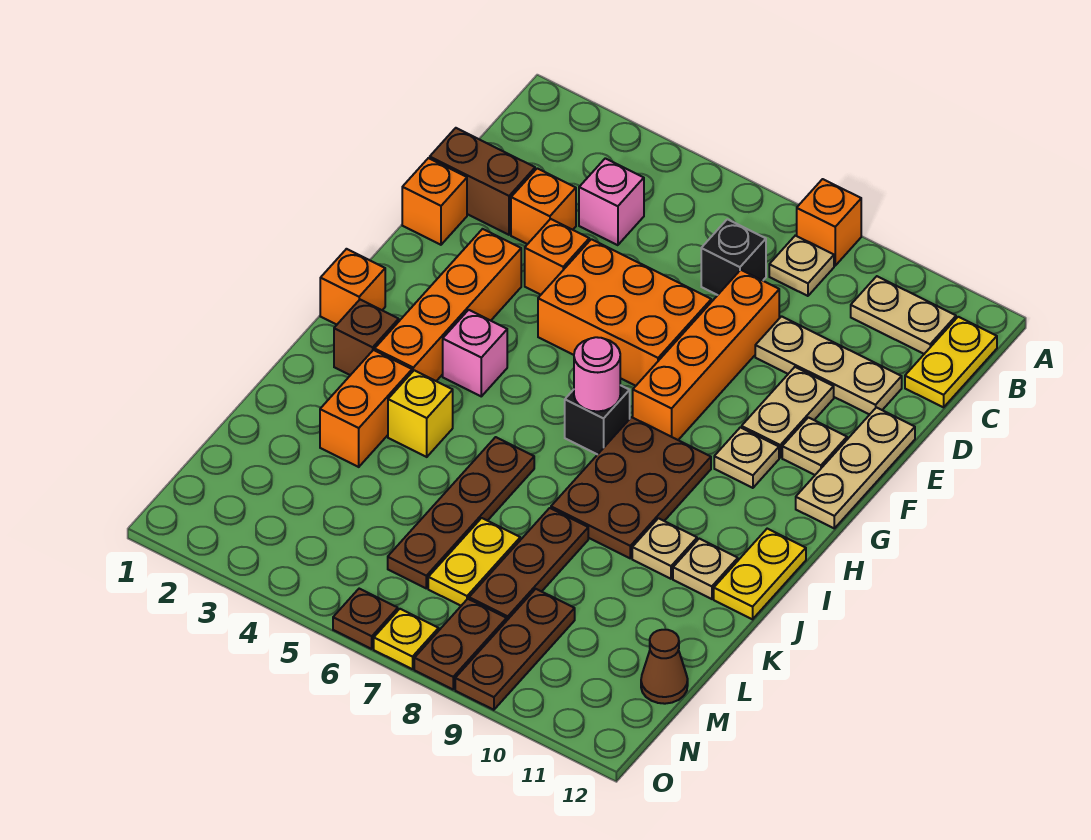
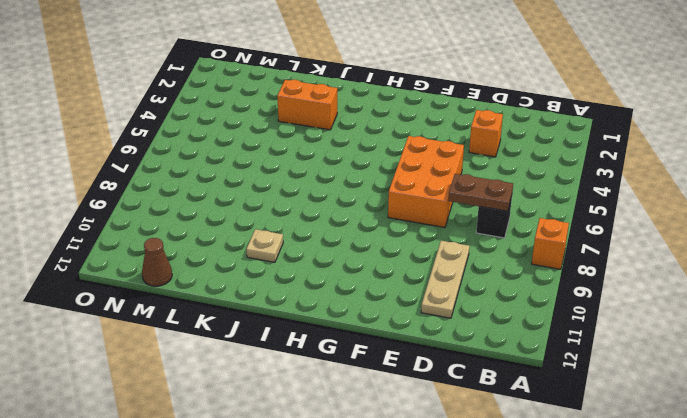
brown plate C7:D7 level 2 -> brown plate N8:O8 level 1
none -> tan plate B8 level 1
none -> tan plate B10:B11 level 1
none -> yellow plate B12:C12 level 1
none -> pink brick C4 level 1

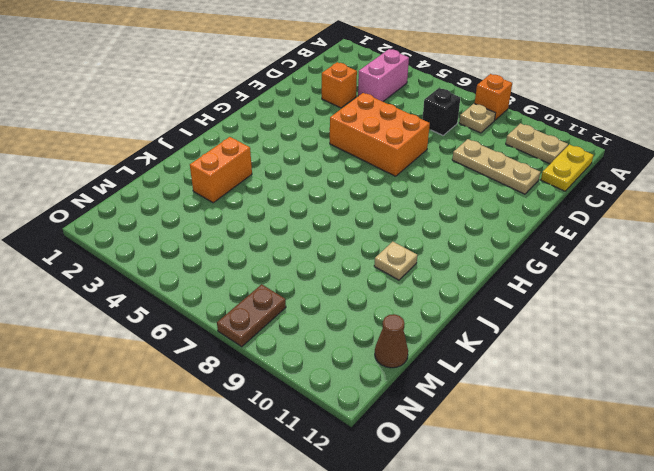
pink brick B4:C4 level 1 -> pink brick C4 level 1
none -> brown brick D1:D2 level 1
none -> orange brick D8:G8 level 1
none -> orange brick E1 level 1
none -> orange brick E4 level 1

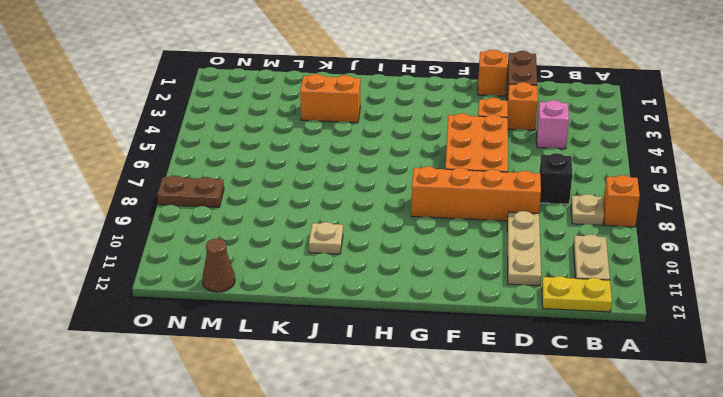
none -> tan plate E10:F10 level 1
none -> tan plate E12:G12 level 1
none -> orange brick F3:I3 level 1
none -> tan plate F11 level 1

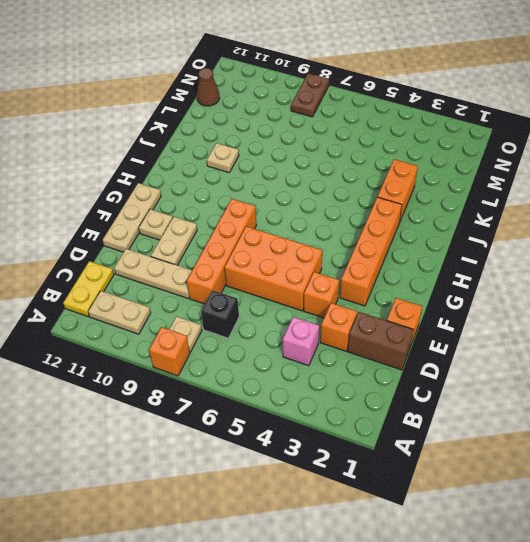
none -> tan plate G10 level 1
none -> orange brick H1 level 1
none -> pink brick H4 level 1
none -> black brick H7 level 1

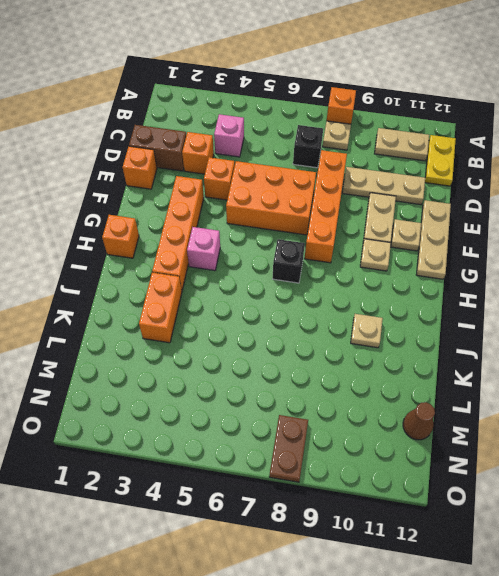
none -> brown plate H8:J9 level 1
none -> brown brick I2 level 1
none -> yellow plate I12:J12 level 1
none -> yellow brick J4 level 1

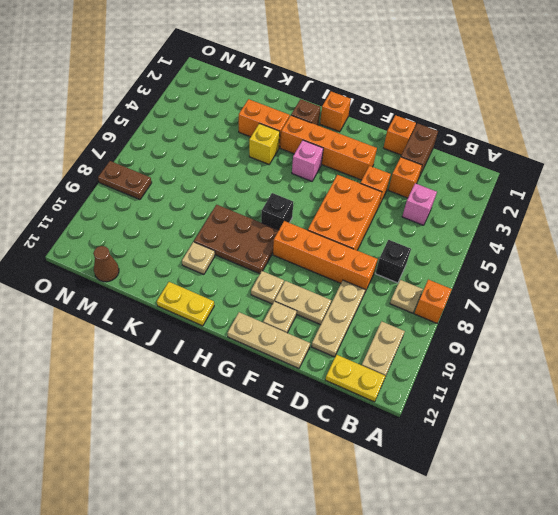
none -> brown plate J6:M6 level 1
none -> tan plate J11 level 1
none -> brown plate K8:M8 level 1
none -> yellow plate L7:M7 level 1

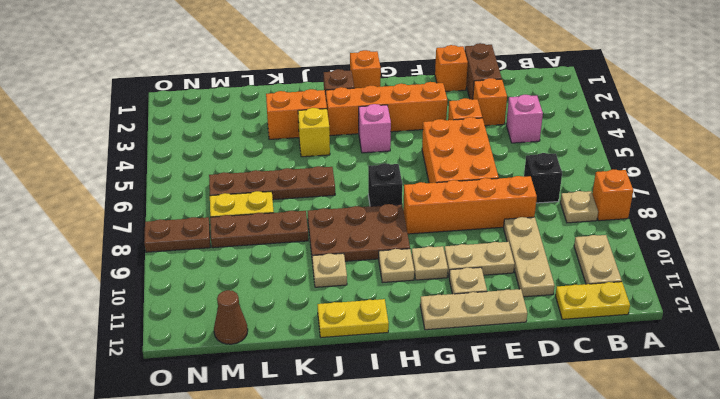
tan plate H10 level 1 -> tan plate J11 level 1
none -> brown plate M9:O9 level 1
none -> brown plate O6 level 1
none -> yellow plate O7 level 1
none -> pink round brick H7 level 2

